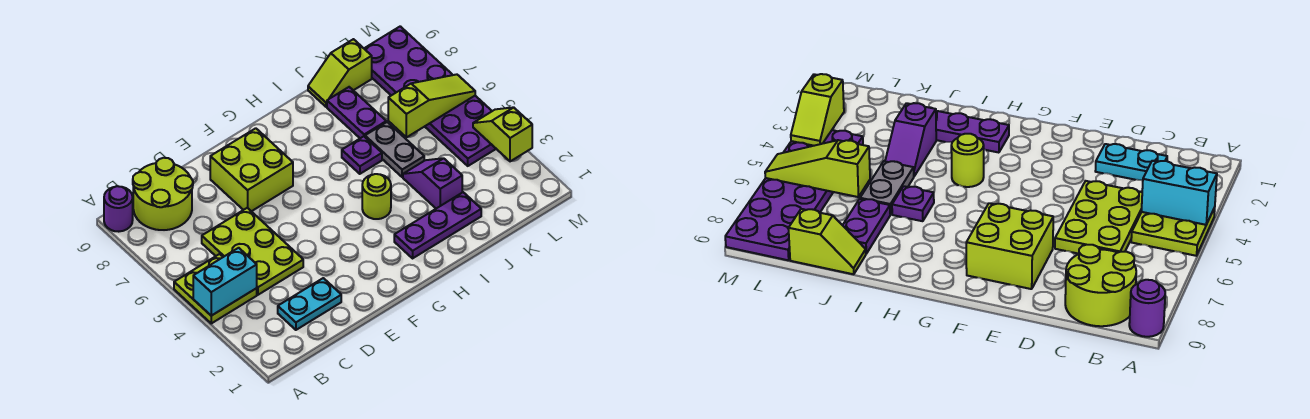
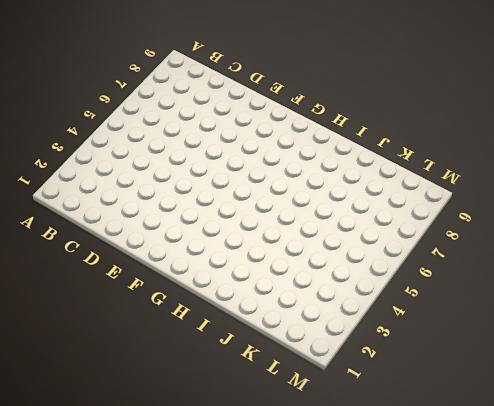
none -> lime plate A4:B5 level 1
none -> purple round brick A9 level 1
none -> lime round brick B8:C9 level 1

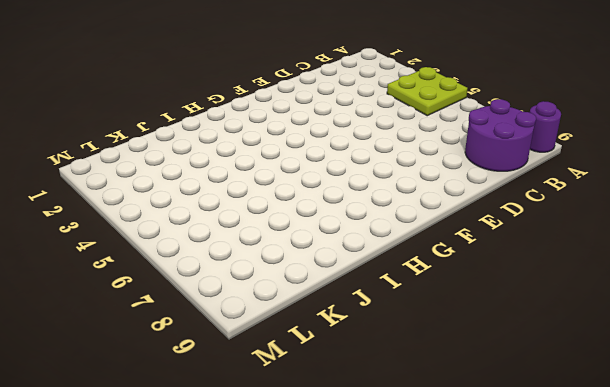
purple round brick B8:C9 level 1 -> lime round brick B8:C9 level 1
none -> cyan plate C2:D2 level 1
none -> lime plate C4:D6 level 1
none -> lime brick E7:F8 level 1

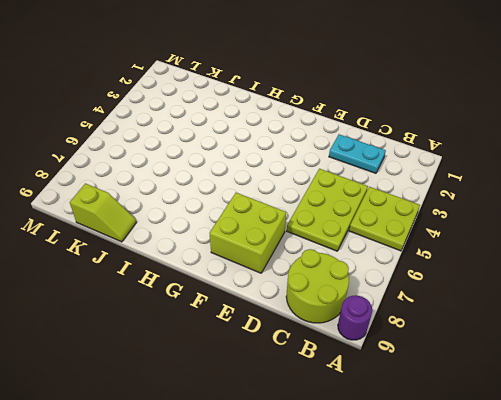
none -> purple plate H2:J2 level 1
none -> lime round brick H4 level 1
none -> purple plate I6 level 1

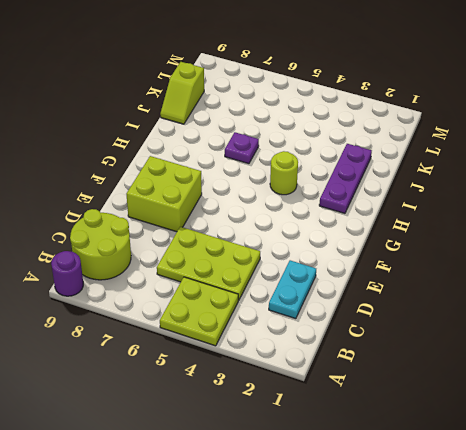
none -> purple slope J3:J4 level 1 top 3
none -> grey plate J5:J6 level 1
none -> purple plate J7:J8 level 1

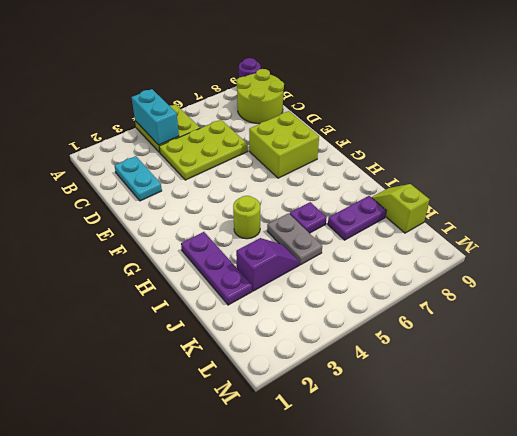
grey plate I5:J5 level 1 -> grey plate J5:J6 level 1
none -> purple plate L4:M9 level 1
none -> lime slope K6:M6 level 2 top K
none -> lime slope M3:M4 level 2 top 3

